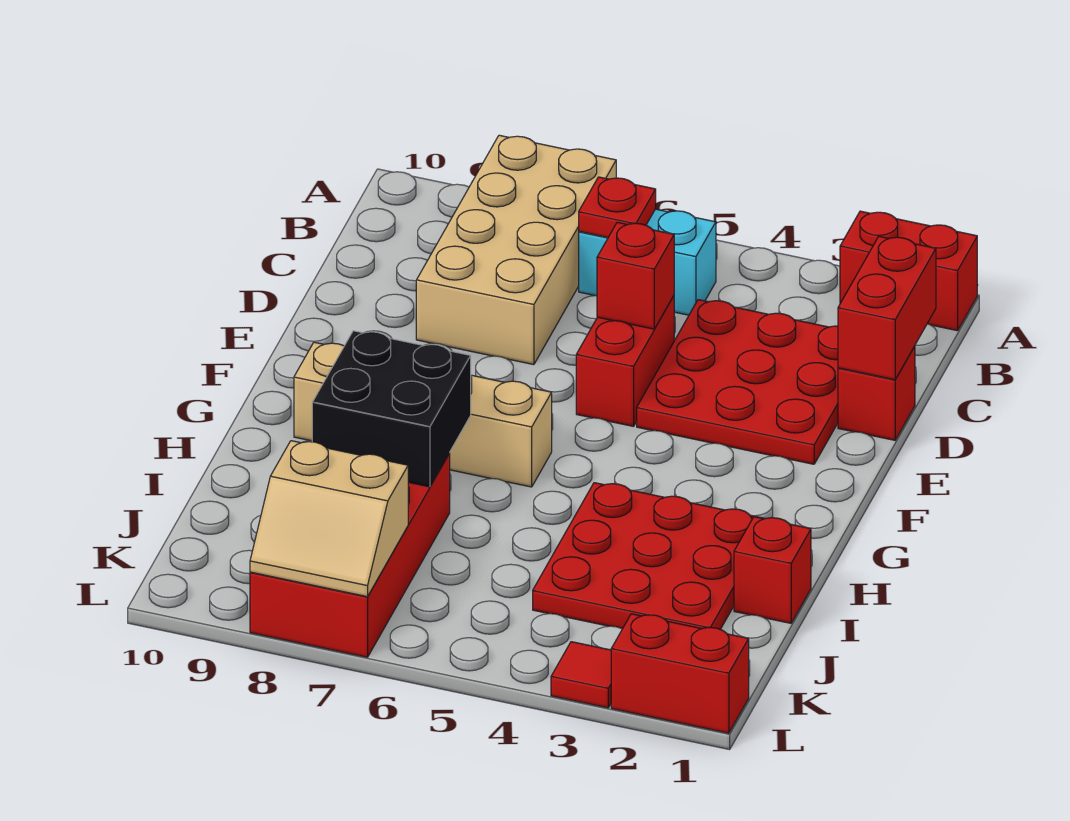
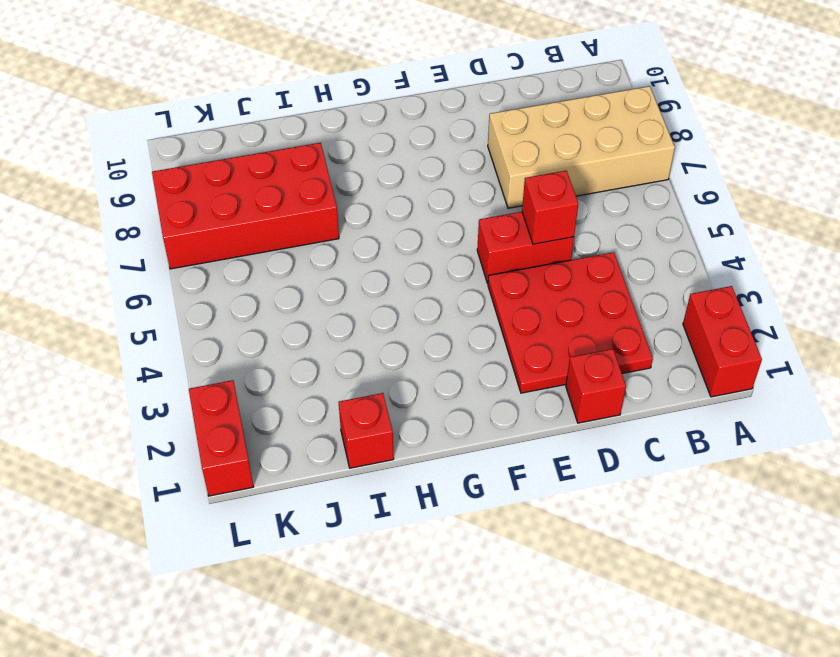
none -> cyan brick B5:B6 level 1
none -> tan brick G6:G9 level 1
none -> red plate H2:J4 level 1

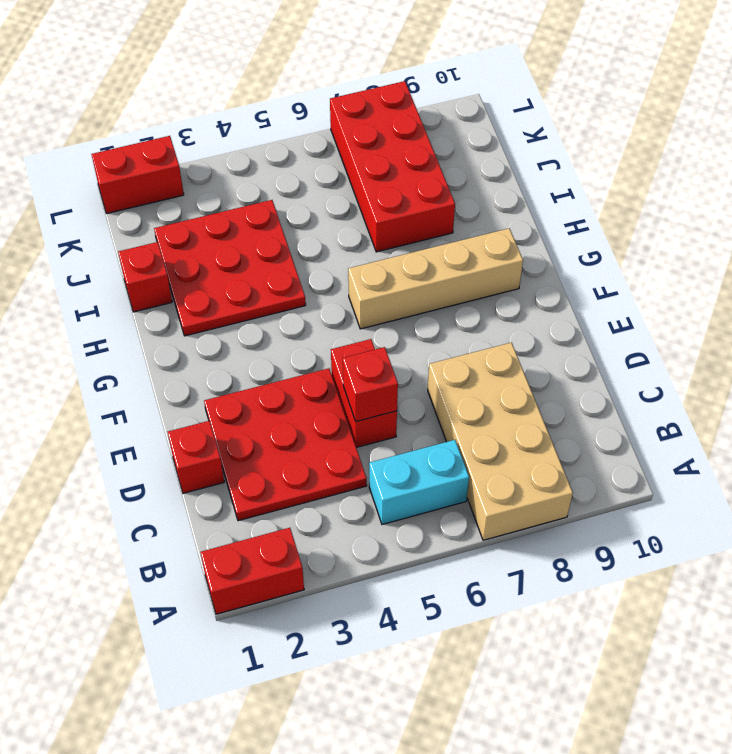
none -> red tile L3 level 1
none -> red plate B6 level 2
none -> red brick C1:D1 level 2

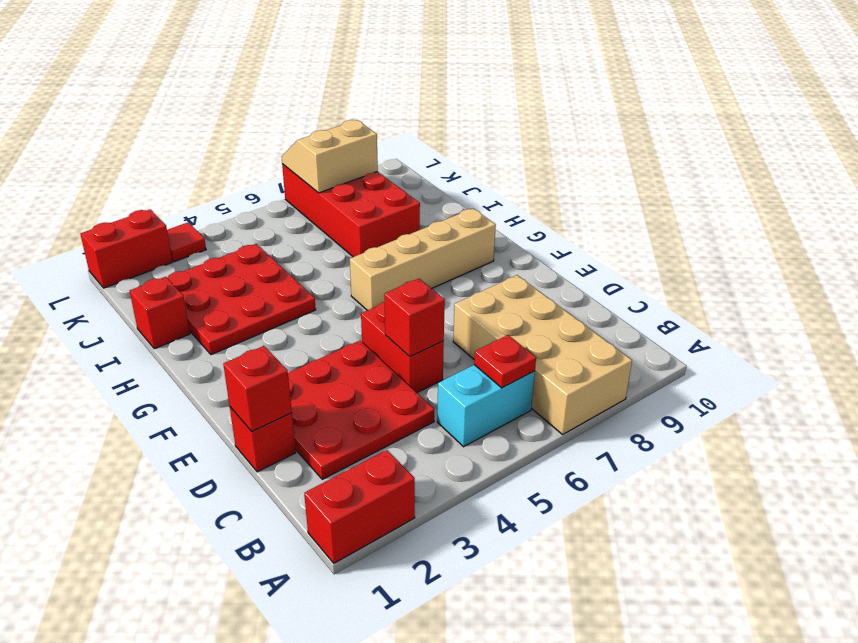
red brick D1 level 2 -> red brick C1:D1 level 2
none -> black brick H7:I8 level 2

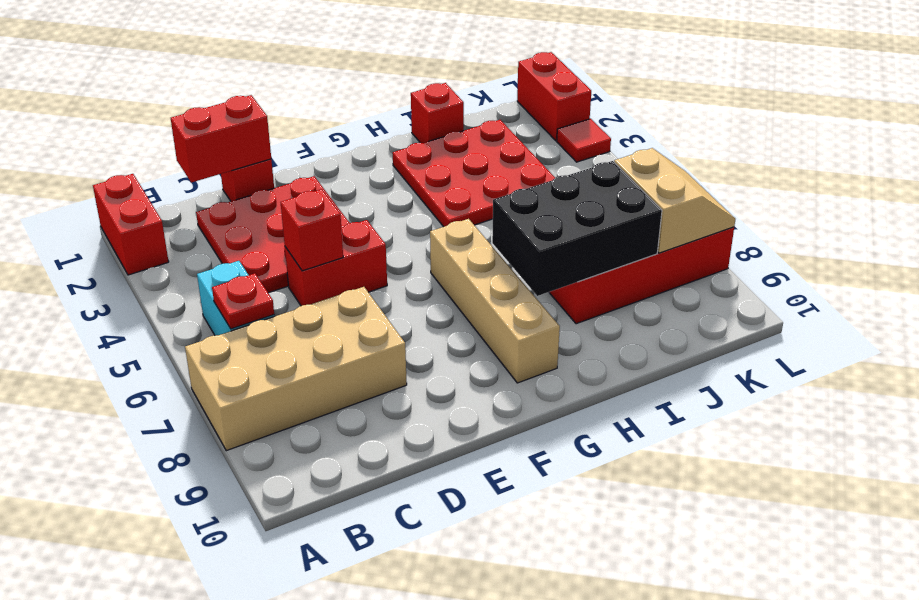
black brick H7:J8 level 2 -> black brick H7:I8 level 2

